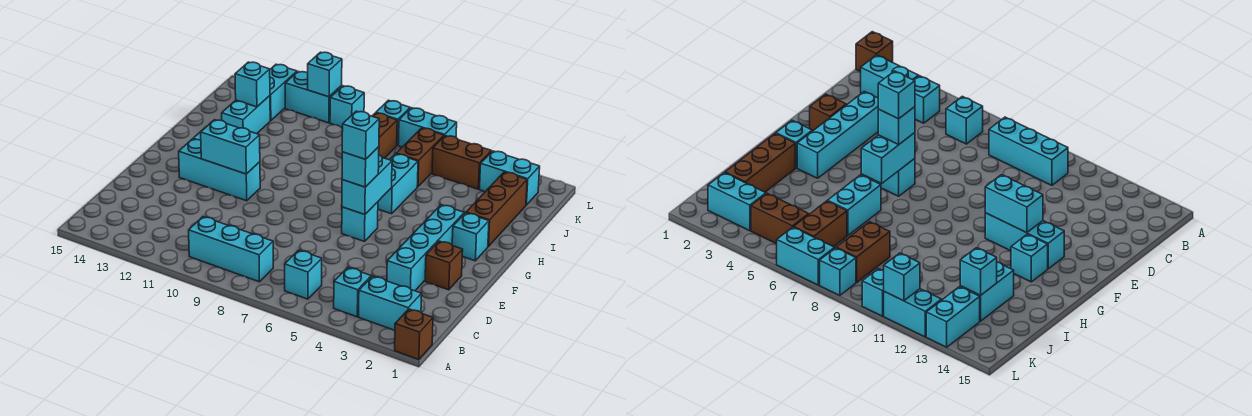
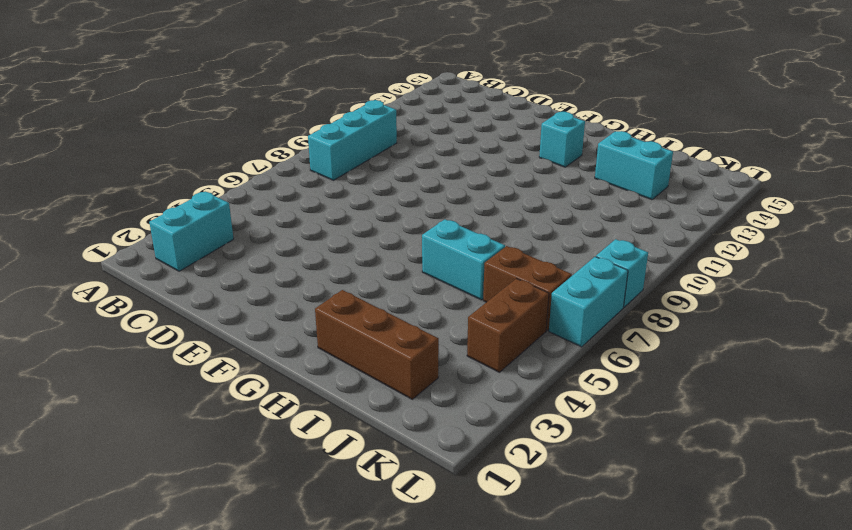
none -> brown brick A1 level 1
none -> cyan brick B4 level 1
none -> cyan brick B6 level 1

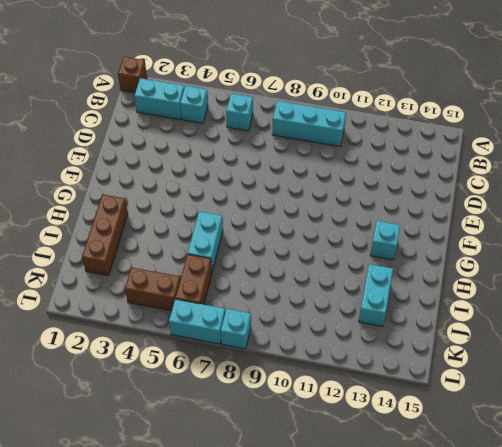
none -> cyan brick D3:G3 level 1
none -> brown brick E2 level 1
none -> cyan brick F6 level 1

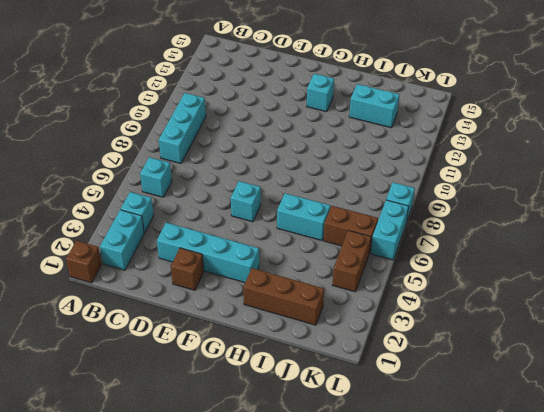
none -> cyan brick F11:F13 level 1
none -> cyan brick G2 level 1
none -> brown brick J8:K8 level 1

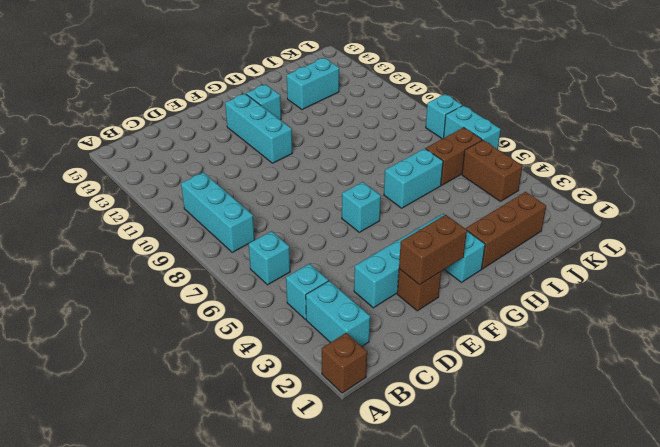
brown brick E2:F2 level 2 -> brown brick J8:K8 level 1
none -> cyan brick K2:K3 level 1
none -> cyan brick K13:L13 level 1
none -> cyan brick L10 level 1

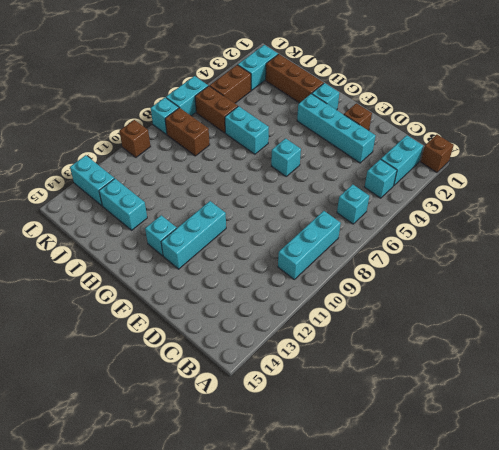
brown brick L10 level 1 -> cyan brick L10 level 1
none -> cyan brick L11:L12 level 1
none -> cyan brick F6:G6 level 2
none -> cyan brick F11:F12 level 2

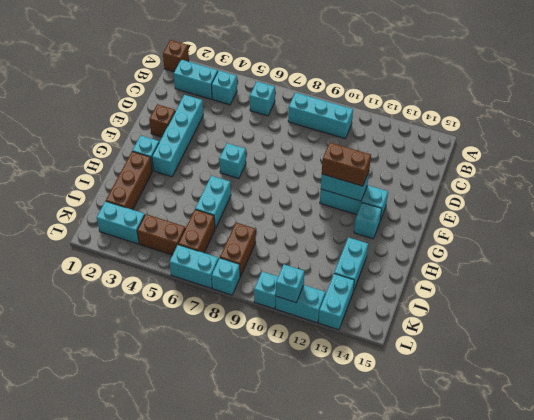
brown brick F11:F12 level 3 -> none
none -> cyan brick F6:G6 level 2
none -> cyan brick J13 level 2
none -> cyan brick F6 level 3

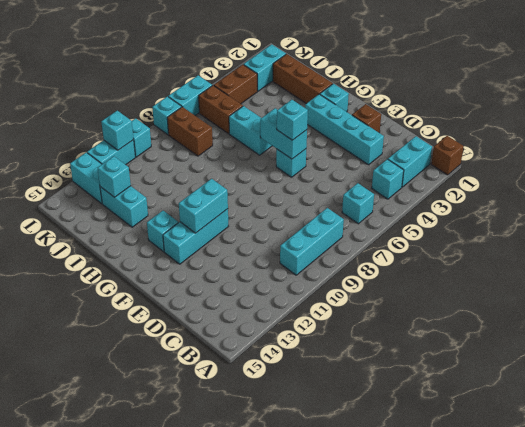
none -> cyan brick F6 level 4

